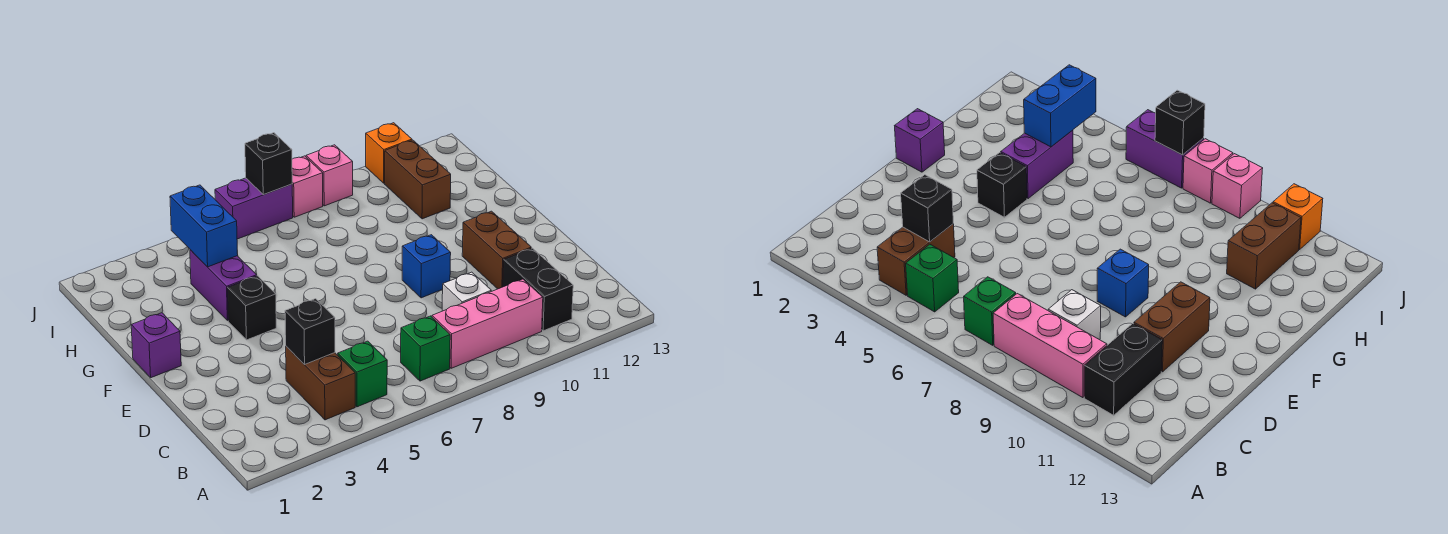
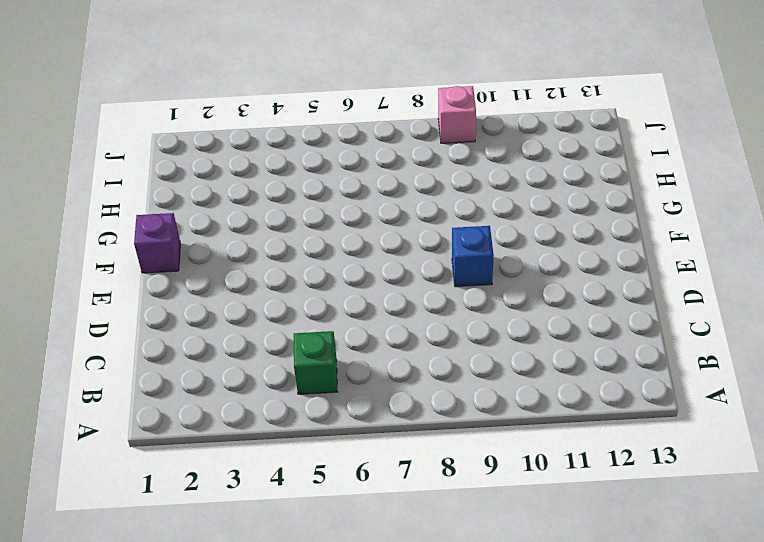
none -> brown brick B4:C4 level 1
none -> green brick B7 level 1
none -> pink brick B8:B10 level 1

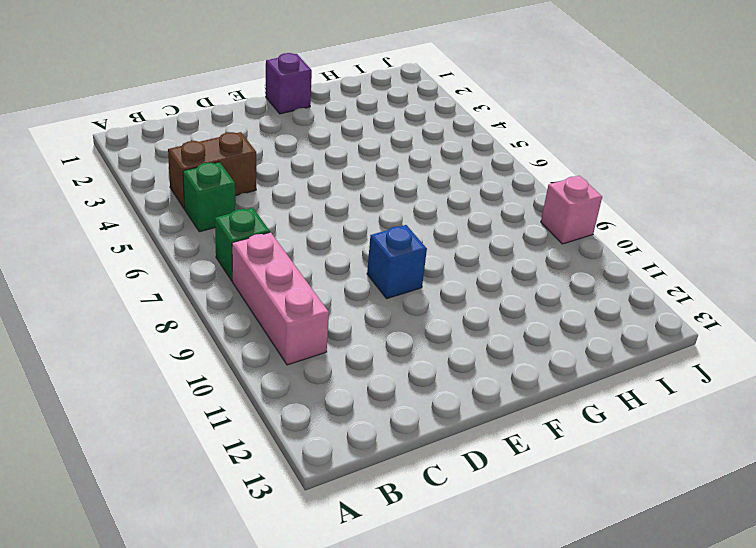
none -> black brick B11:C11 level 1
none -> white brick C9 level 1
none -> brown brick D11:E11 level 1

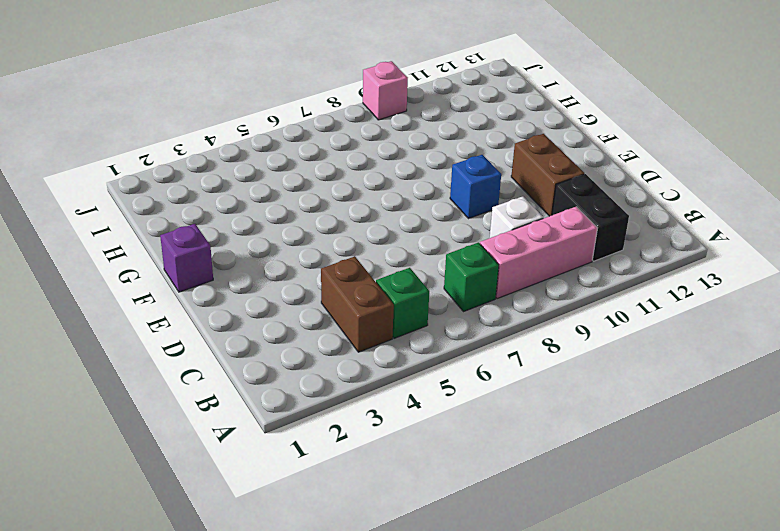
none -> black brick F4 level 1
none -> purple brick G4:H4 level 1
none -> brown brick H11:I11 level 1

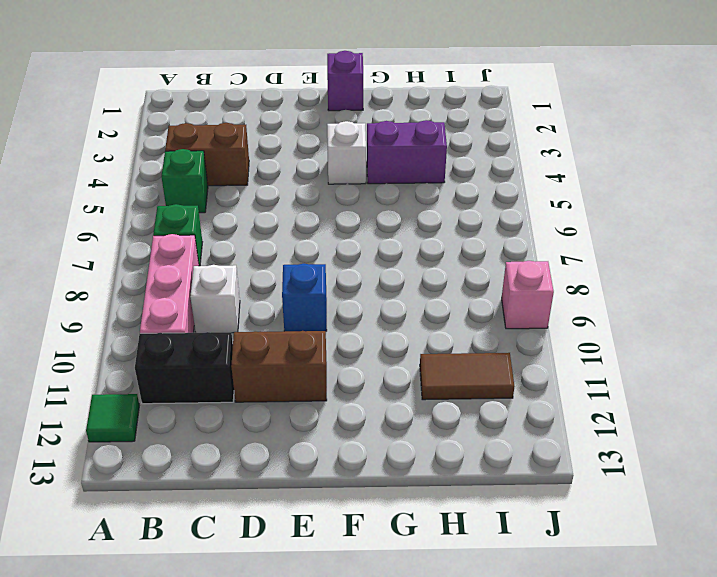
green tile A12 level 1 -> none
white brick F4 level 1 -> black brick F4 level 1
brown tile H11:I11 level 1 -> brown brick H11:I11 level 1
none -> purple brick J6:J7 level 1
none -> pink brick J8 level 1
none -> orange brick J11 level 1

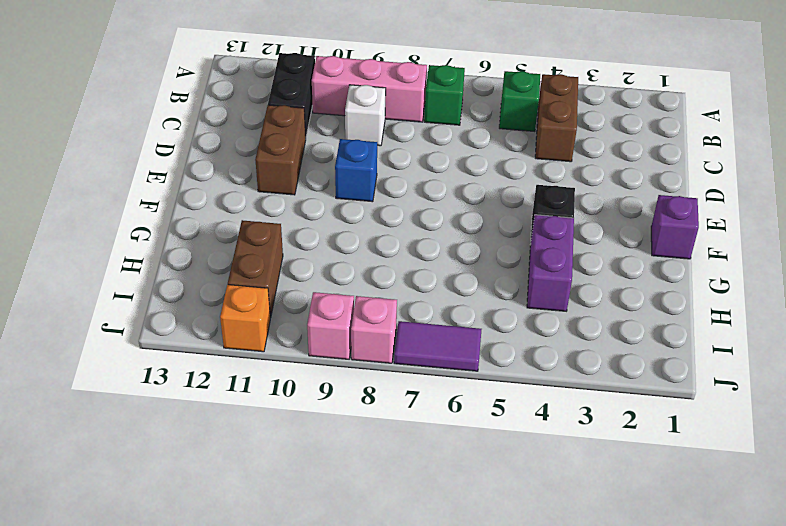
purple tile J6:J7 level 1 -> purple brick J6:J7 level 1
none -> black brick C4 level 2
none -> blue brick H4:I4 level 2
none -> black brick J7 level 2

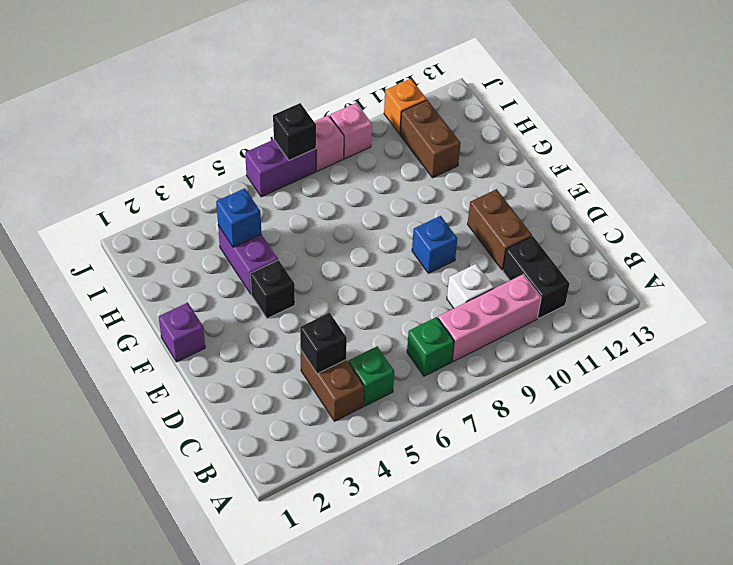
blue brick H4 level 2 -> blue brick H4:I4 level 2

